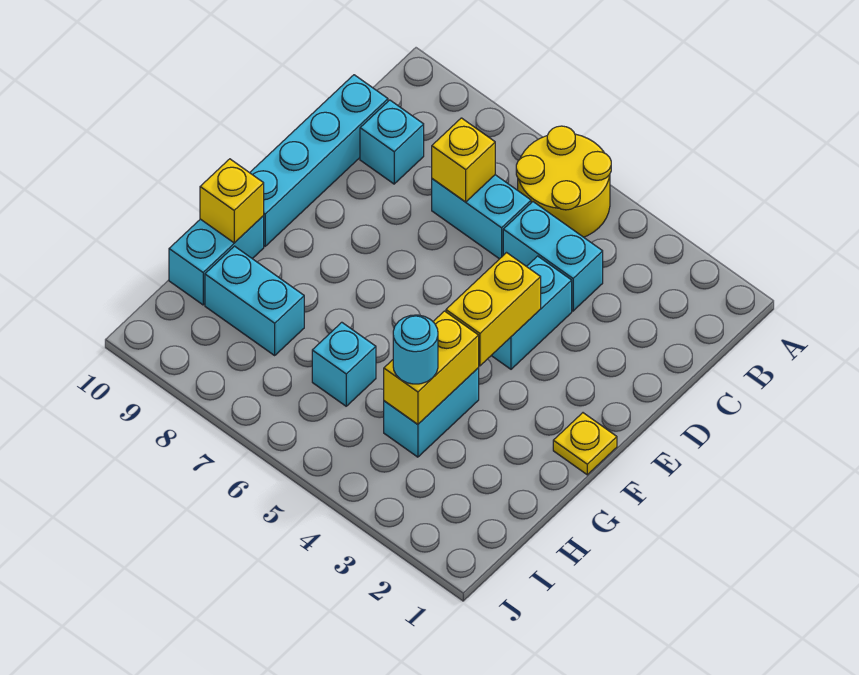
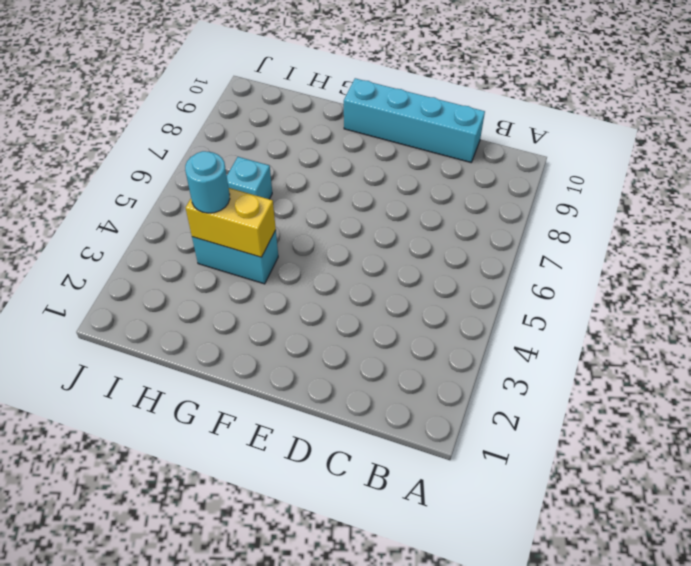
none -> yellow round brick A5:B6 level 1
none -> cyan brick C4:C5 level 1
none -> cyan brick C6:C7 level 1

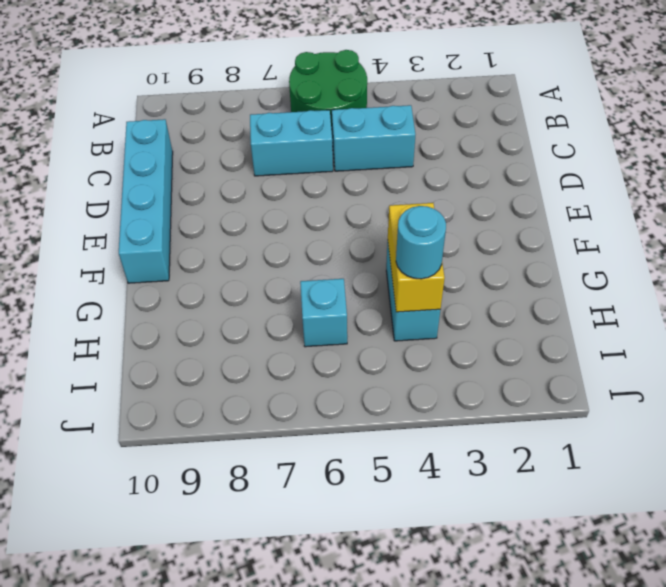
green round brick A5:B6 level 1 -> yellow round brick A5:B6 level 1
none -> cyan brick C9 level 1
none -> cyan brick D4:E4 level 1
none -> yellow plate F1 level 1

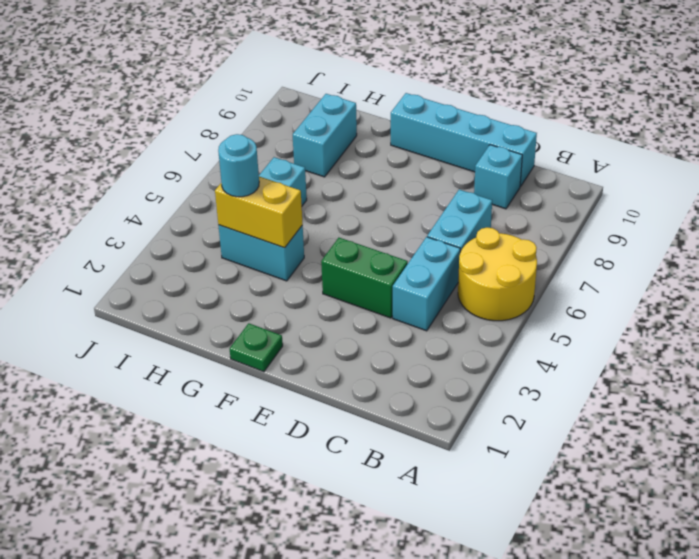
green brick D4:E4 level 1 -> cyan brick D4:E4 level 1
green plate F1 level 1 -> yellow plate F1 level 1
none -> cyan brick G10:H10 level 1
none -> yellow brick C7 level 2
none -> yellow brick E4:F4 level 2

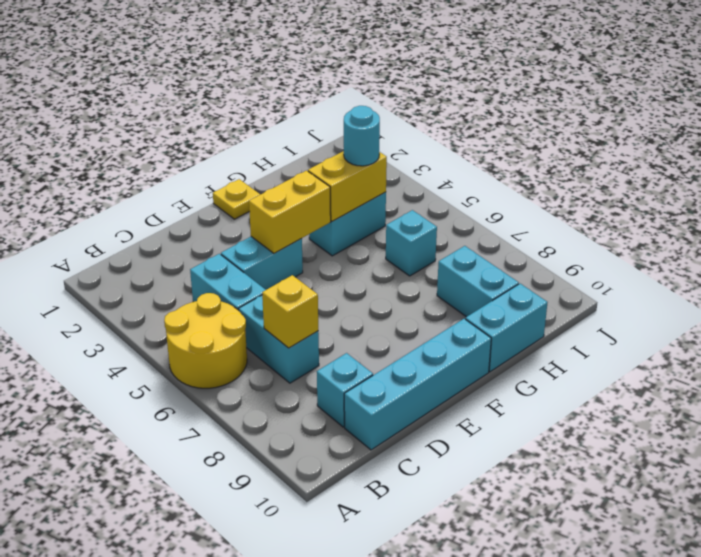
none -> yellow brick G10 level 2

